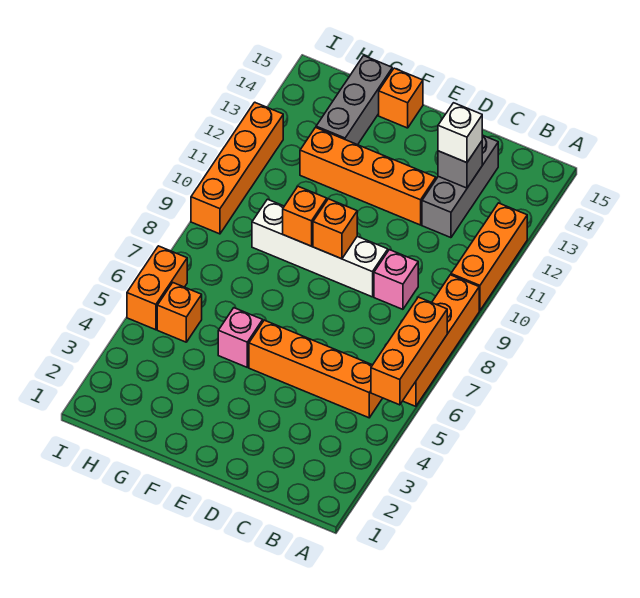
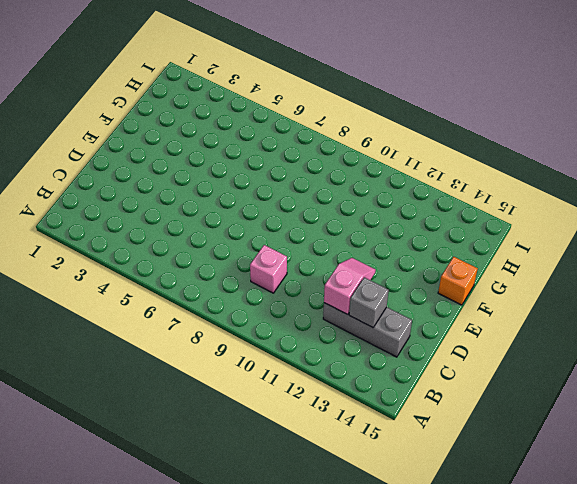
pink slope C12:D12 level 2 top C -> none
none -> orange brick A6:A9 level 1
none -> orange brick A10:A12 level 1
none -> orange brick B5:E5 level 1

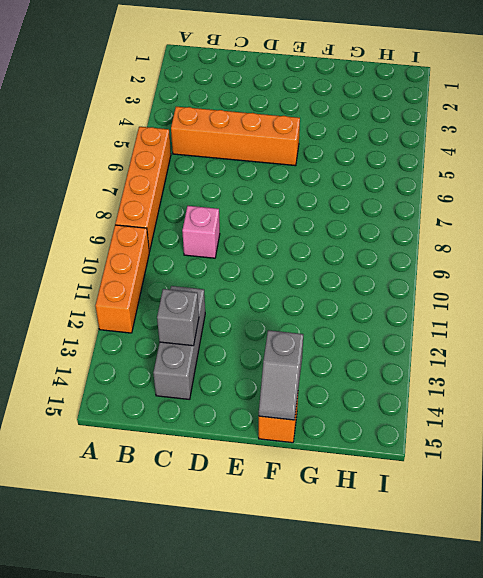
grey slope F14:F15 level 2 top 14 -> none
none -> white brick D9:G9 level 1
none -> orange brick D12:G12 level 1
none -> pink brick F5 level 1

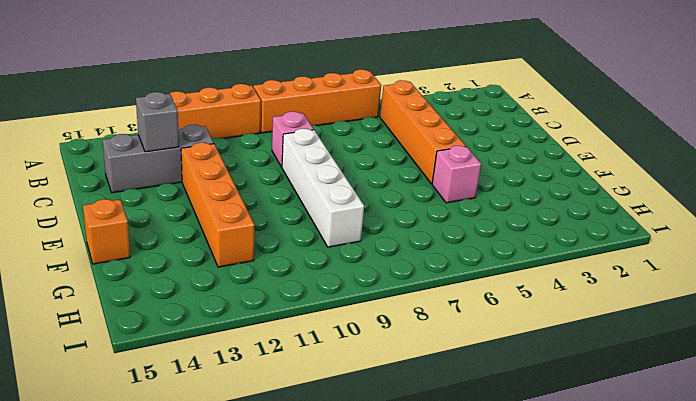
none -> grey brick G13:G15 level 1
none -> orange brick H5 level 1
none -> orange brick I5:I6 level 1

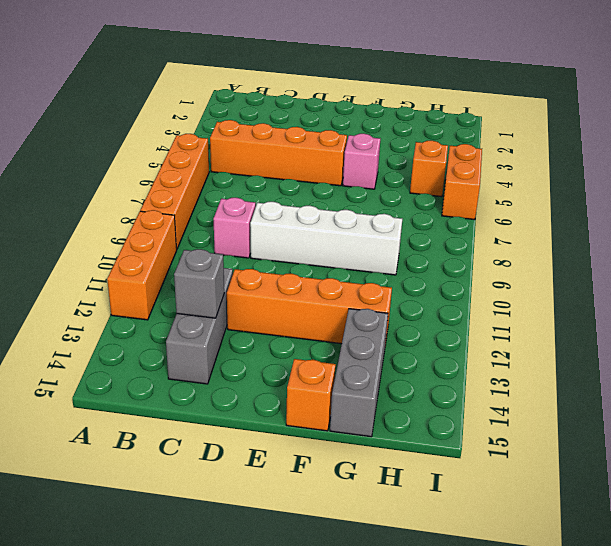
none -> orange brick I9:I12 level 1
none -> orange brick A5:A7 level 2
none -> orange brick E9 level 2

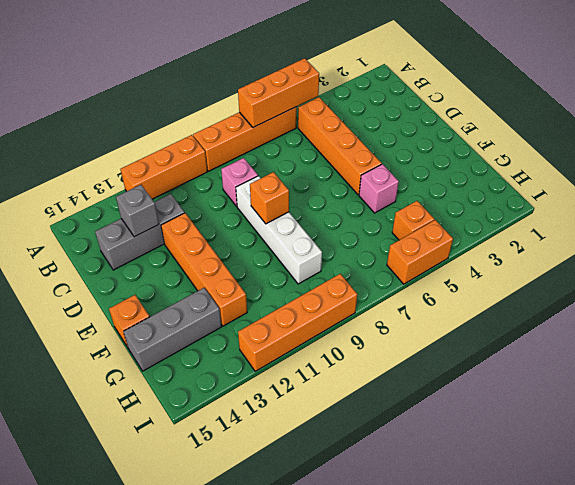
none -> orange brick F9 level 2
none -> white brick C13 level 3

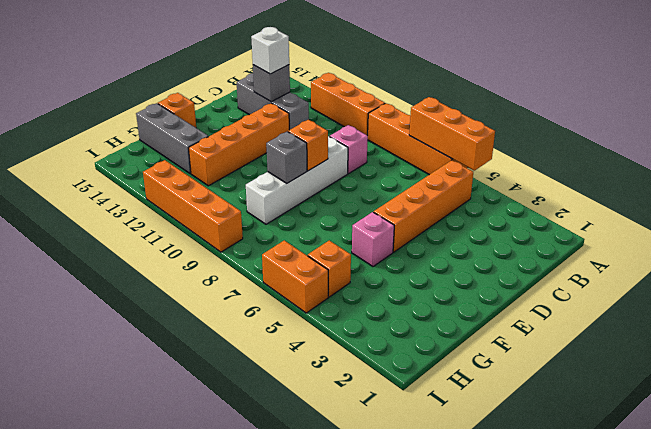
grey brick F9 level 2 -> orange brick F9 level 2

